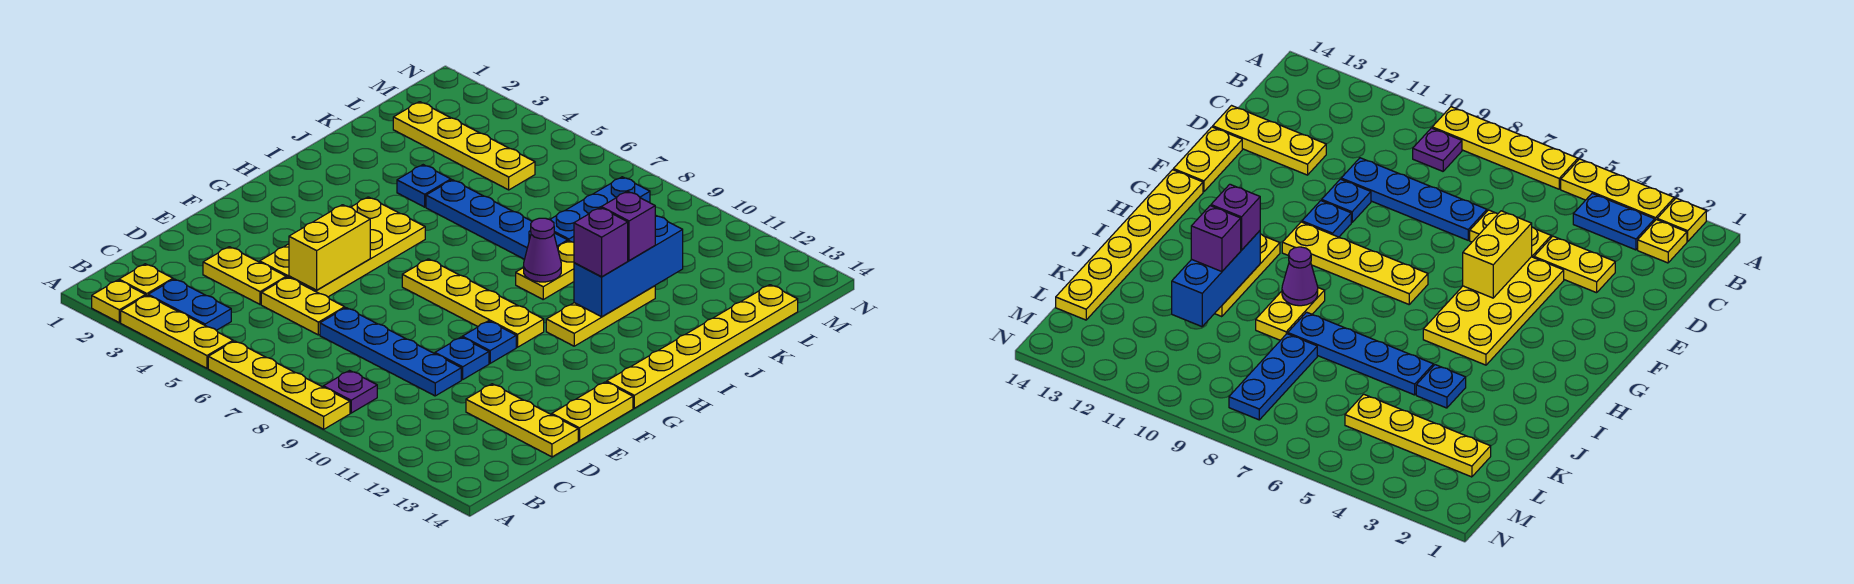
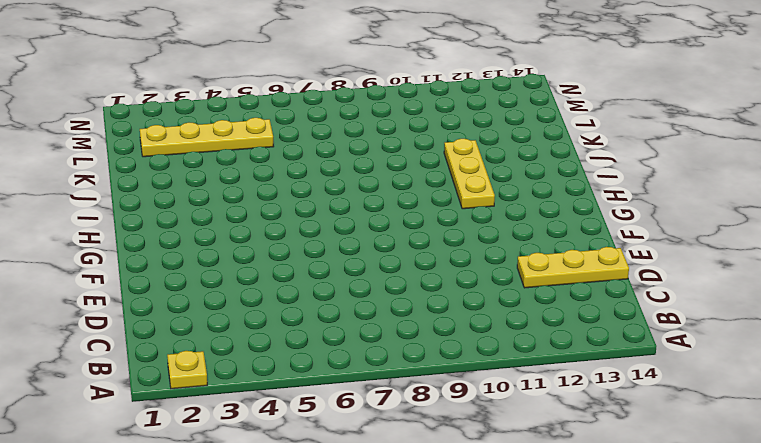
none -> yellow plate A3:A5 level 1
none -> yellow plate A6:A9 level 1
none -> yellow plate B2 level 1

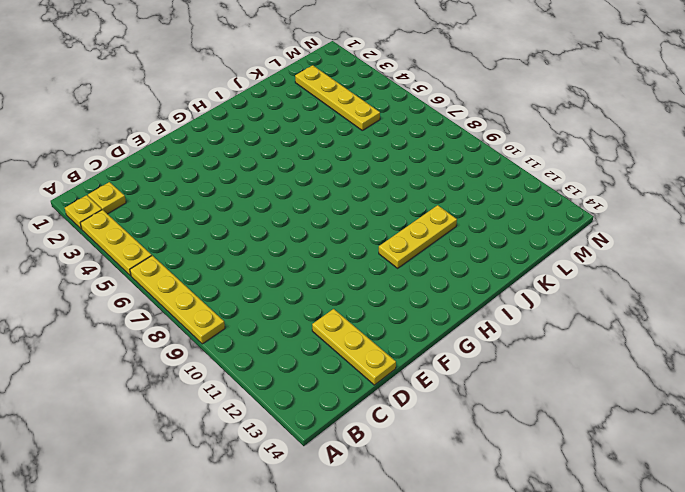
none -> blue plate B3:B4 level 1
none -> purple plate B9 level 1
none -> yellow plate D3:D4 level 1

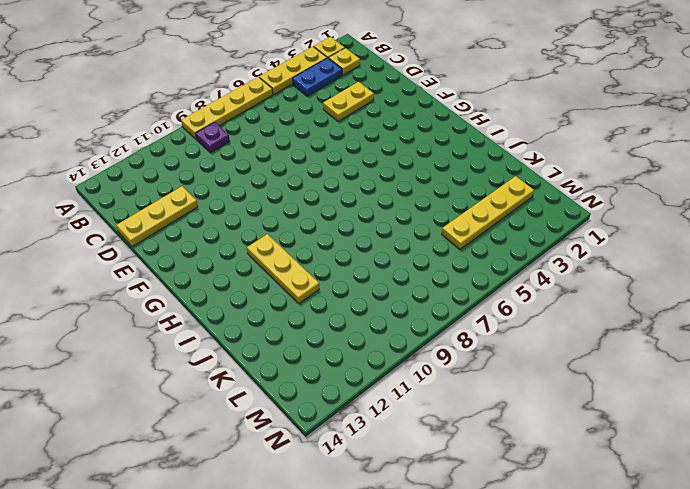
none -> yellow plate D5:D6 level 1
none -> blue plate D7:D10 level 1
none -> yellow plate E4:H5 level 1

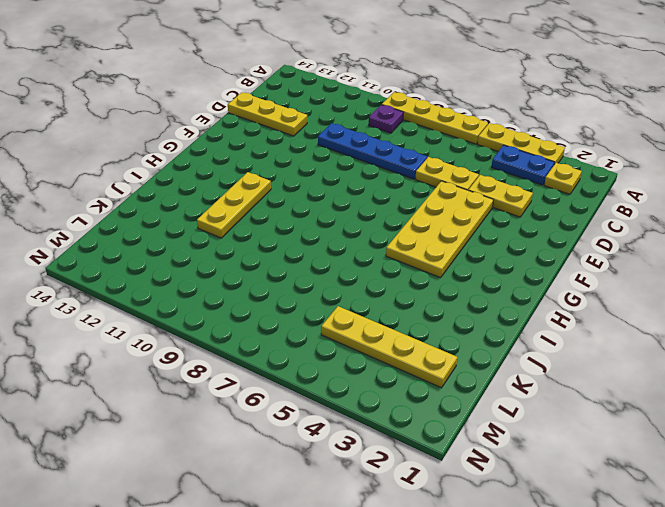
none -> yellow plate A2 level 1
none -> blue plate E10 level 1
none -> yellow plate E14:F14 level 1

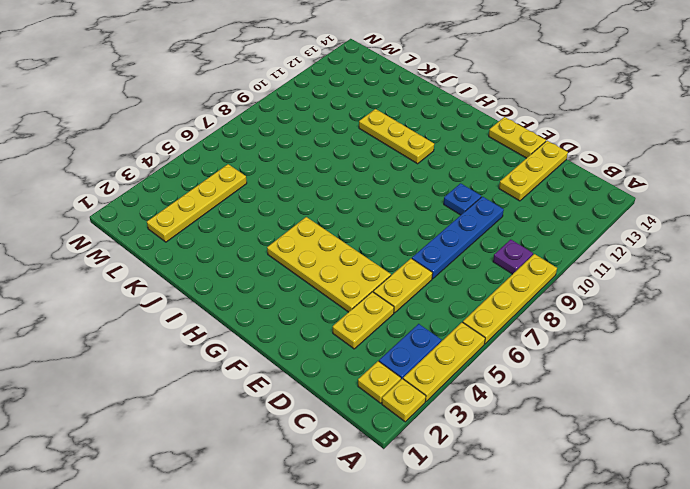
none -> blue plate F10 level 1
none -> yellow plate G7:G10 level 1
none -> yellow plate G14:L14 level 1

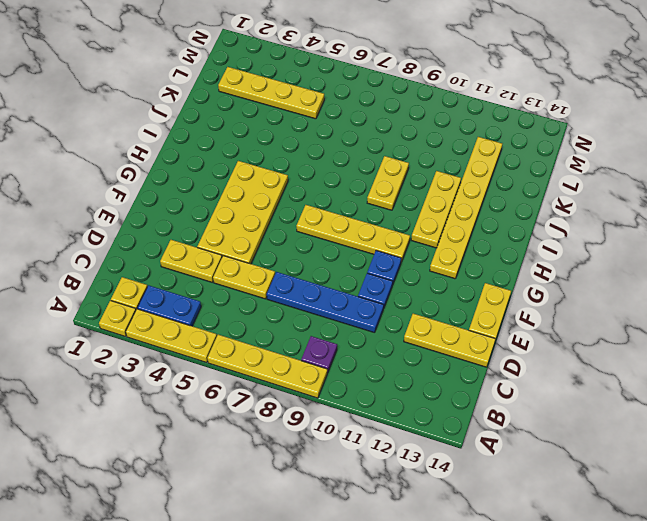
yellow plate G12:L12 level 1 -> yellow plate G14:L14 level 1
none -> blue plate J4 level 1
none -> blue plate J5:J8 level 1
none -> blue plate K8:M8 level 1

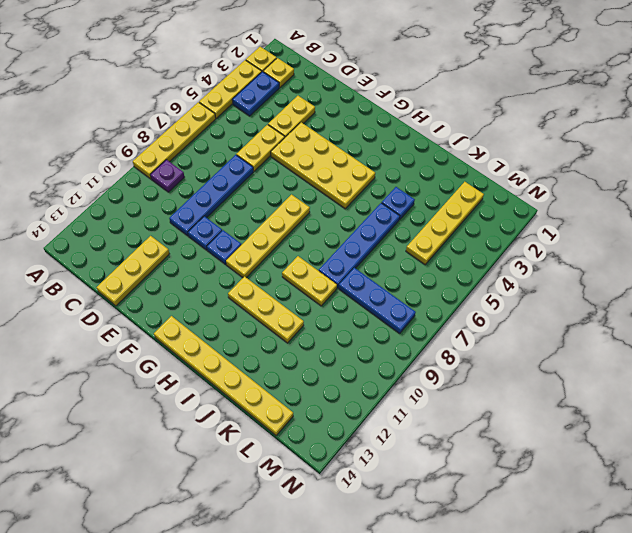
none -> yellow plate E14:F14 level 1
none -> yellow brick E5:F5 level 2
none -> purple cone I9 level 2

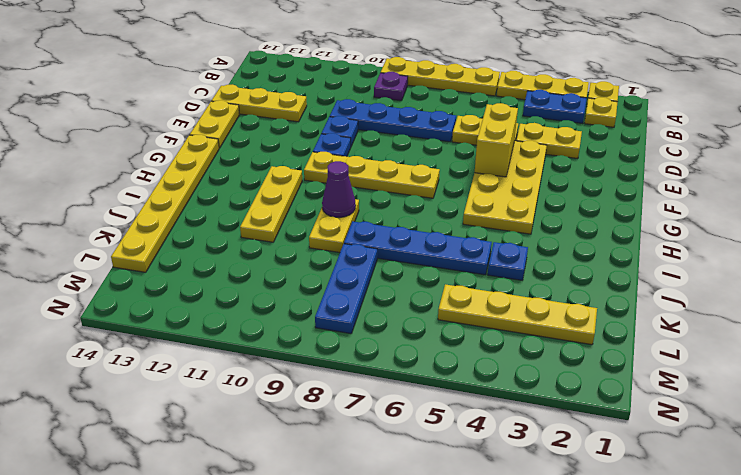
none -> blue brick I11:K11 level 2
none -> purple brick I11 level 3
none -> purple brick J11 level 3

